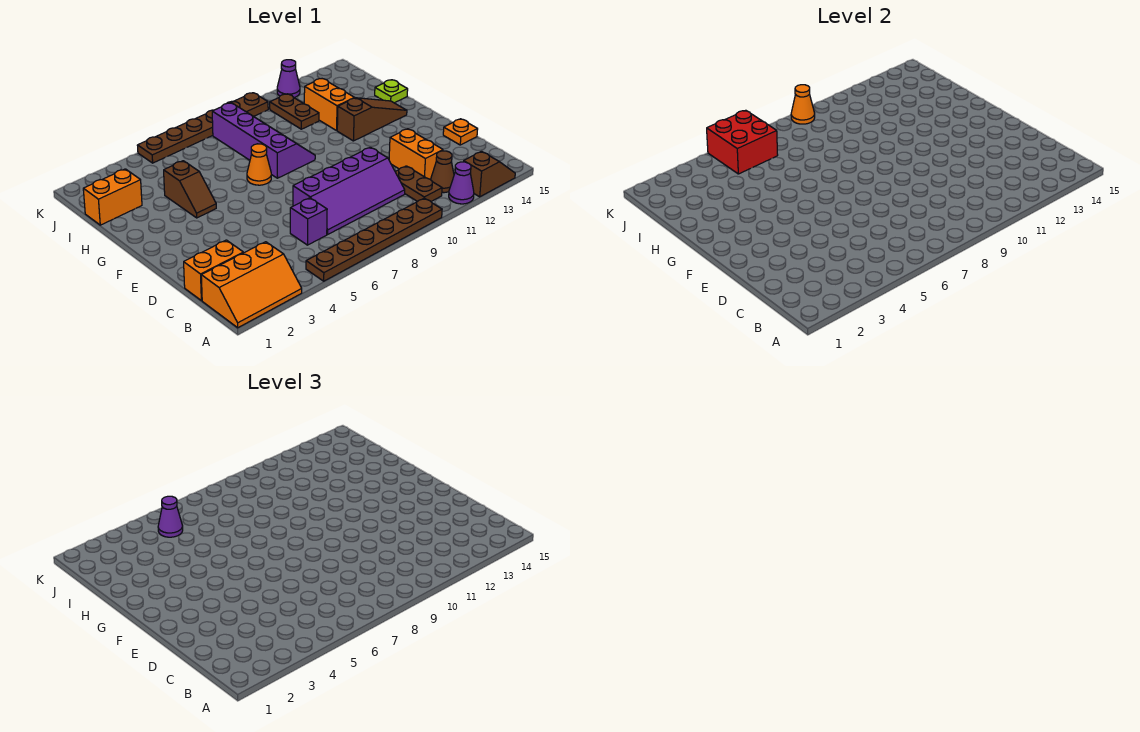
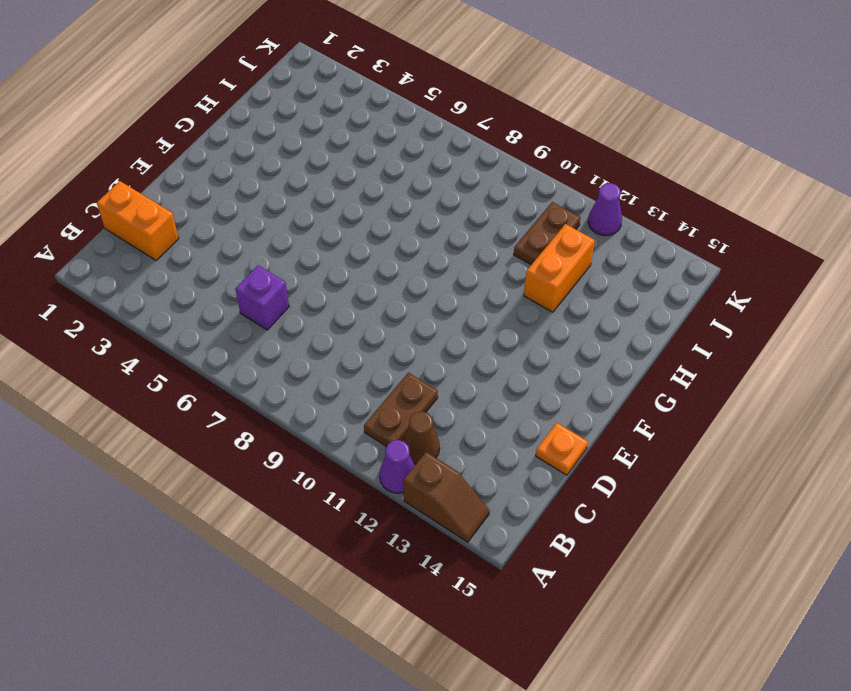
none -> orange slope A1:B3 level 1 top B
none -> brown plate A5:A10 level 1
none -> purple slope C7:D10 level 1 top D

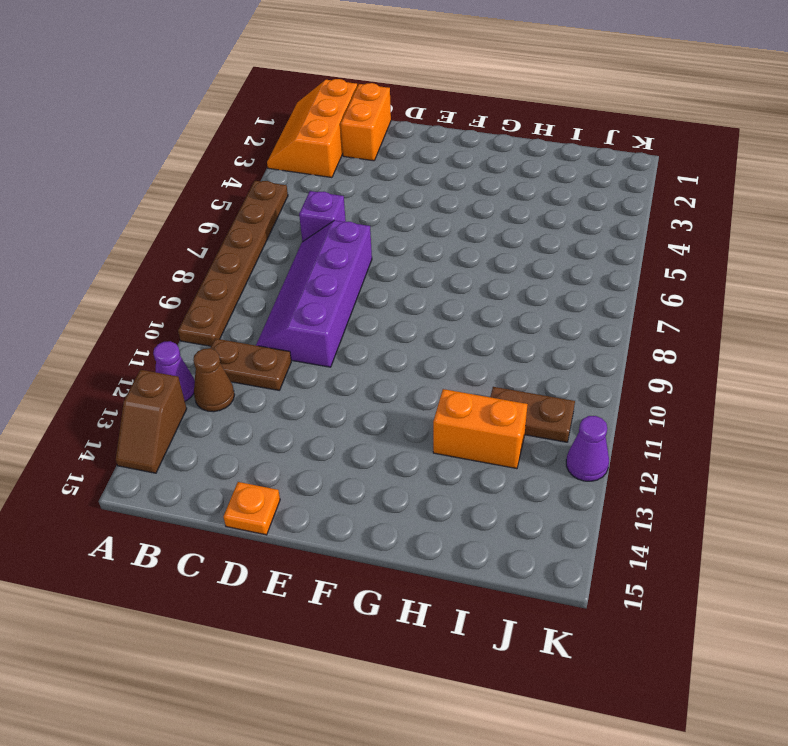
none -> orange brick C12:D12 level 1
none -> brown slope G4:H4 level 1 top H
none -> orange cone G7 level 1

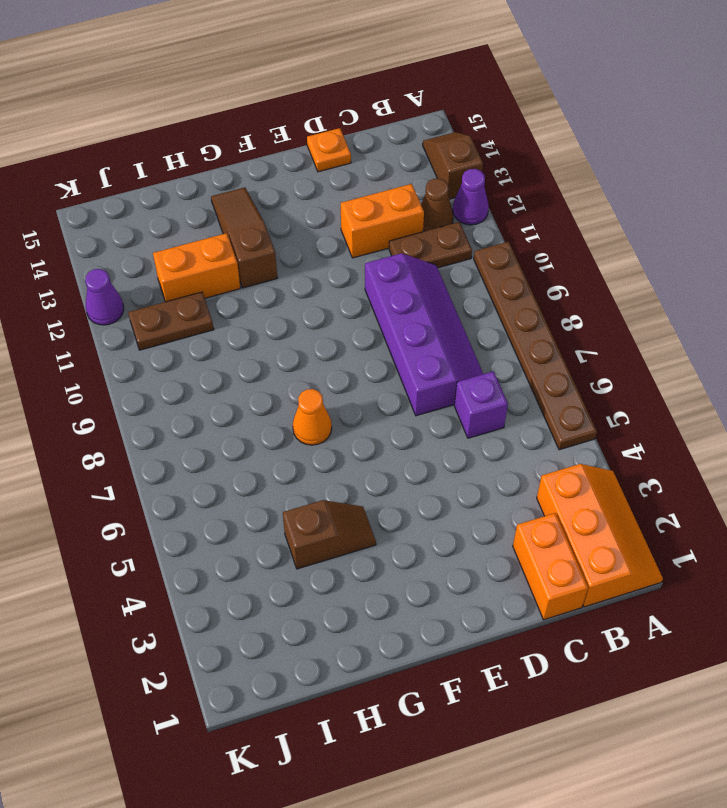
none -> purple slope G8:J9 level 1 top 8
none -> lime plate H15 level 1
none -> orange brick I1:I2 level 1

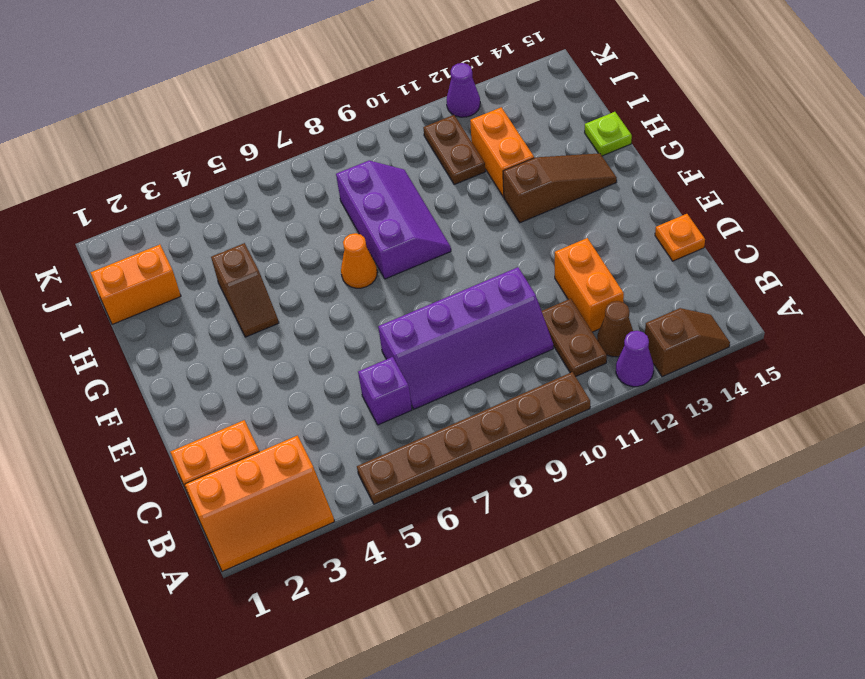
purple slope G8:I9 level 1 top 8 -> purple slope G8:J9 level 1 top 8
none -> brown plate K5:K10 level 1
none -> red brick J5:K6 level 2
none -> orange cone K9 level 2

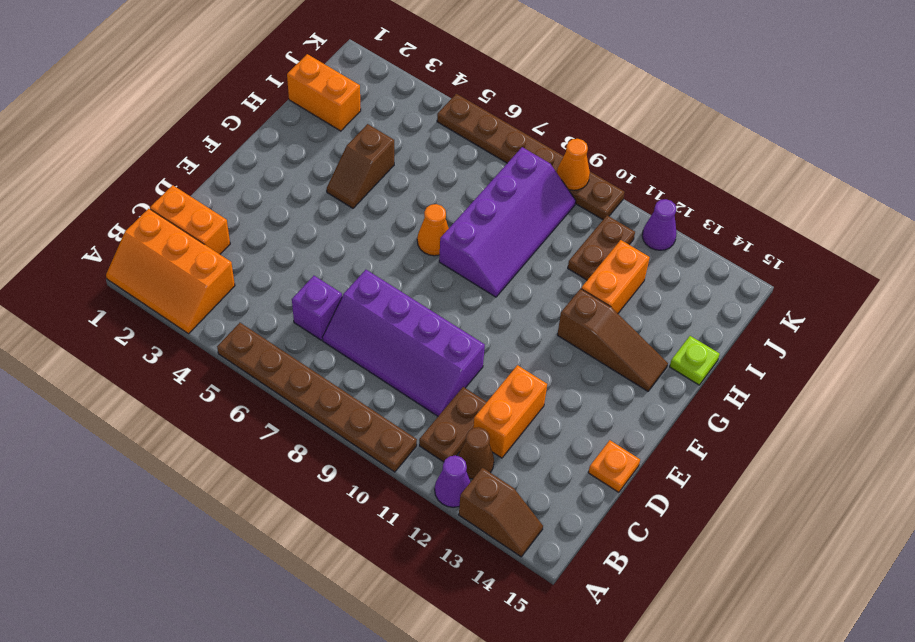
none -> red brick J5:K6 level 2
none -> purple cone J5 level 3

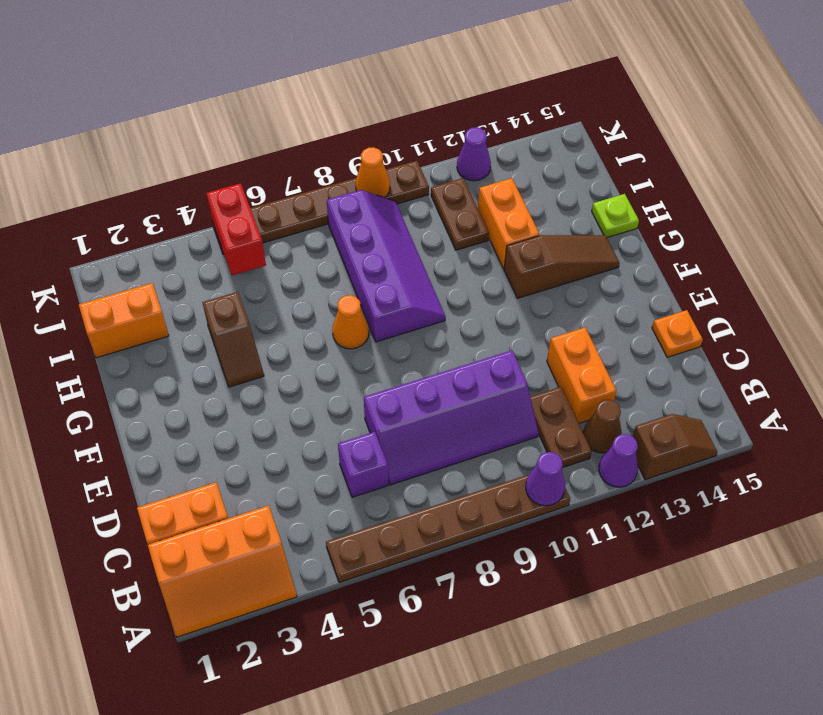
purple cone A10 level 2 -> purple cone J5 level 3
red brick J5:K5 level 2 -> red brick J5:K6 level 2

